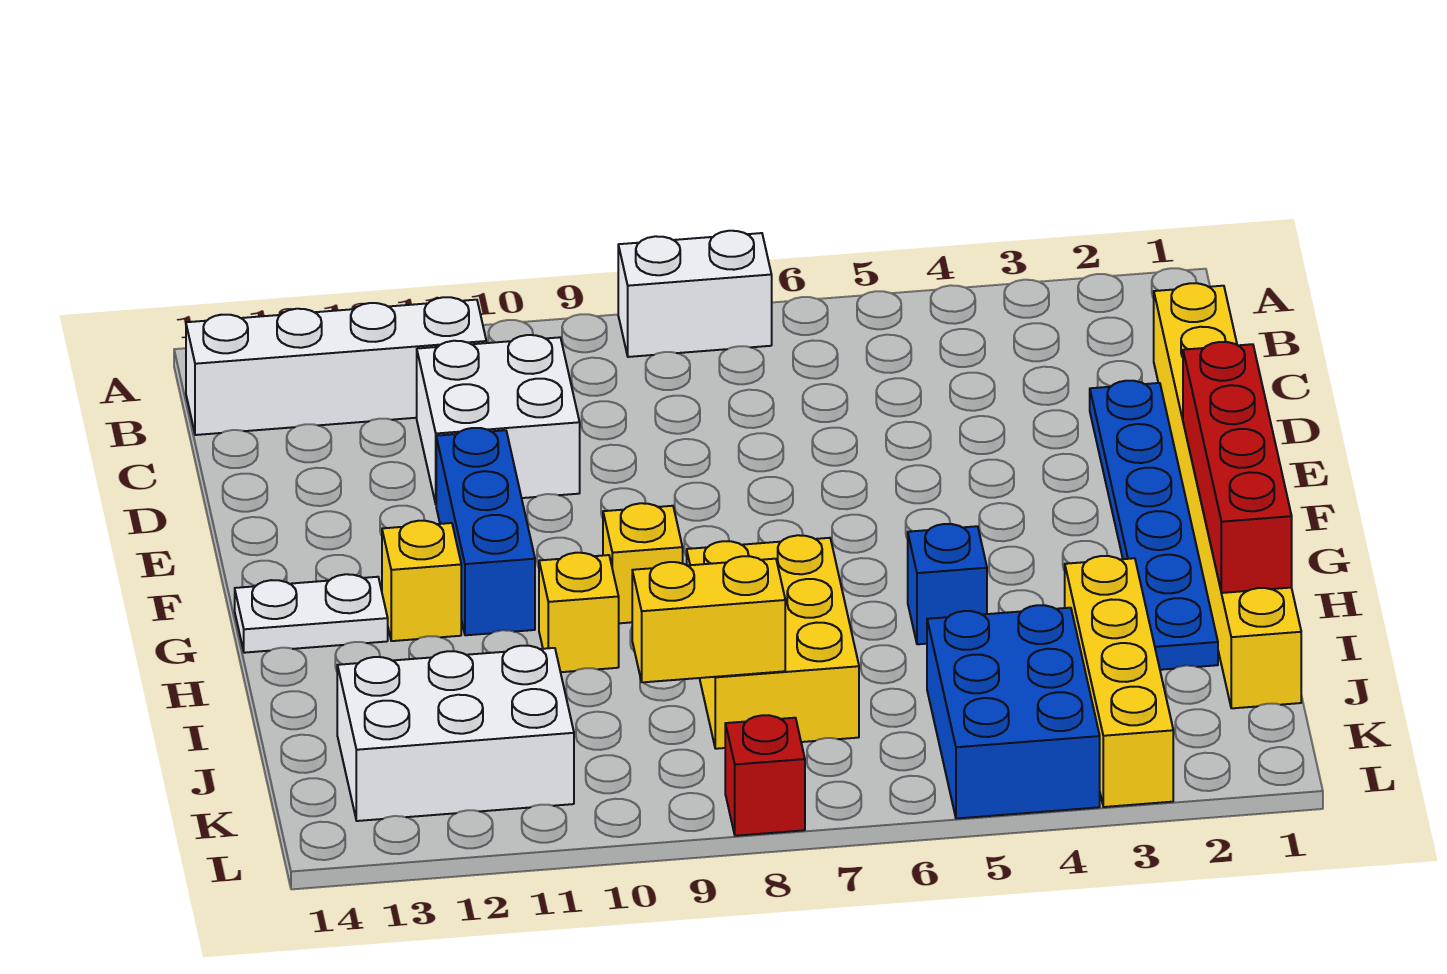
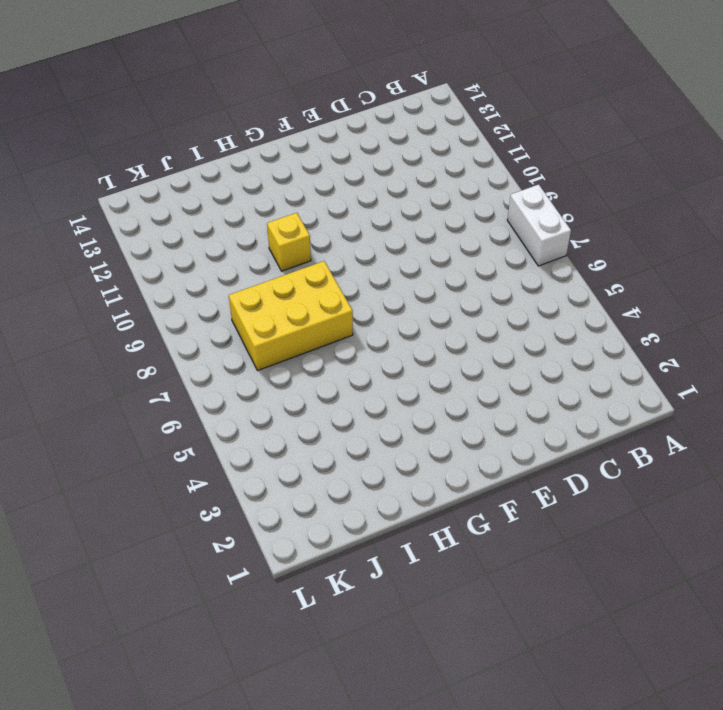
none -> white brick B11:B14 level 1
none -> yellow brick C1:J1 level 1
none -> white brick C10:D11 level 1

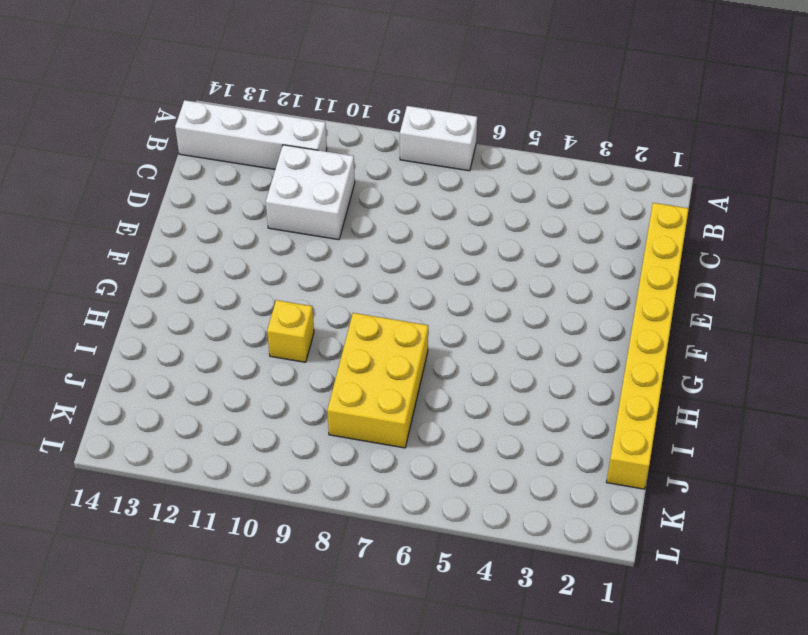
none -> blue plate D2:I2 level 1
none -> blue brick E11:G11 level 1
none -> yellow brick G9 level 1

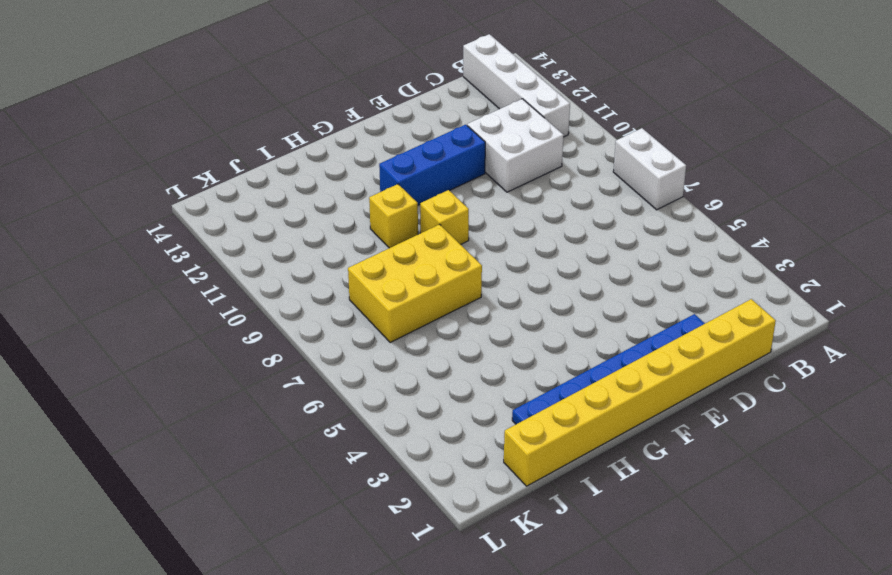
none -> yellow brick G12 level 1
none -> white plate G13:G14 level 1
none -> blue brick H5 level 1

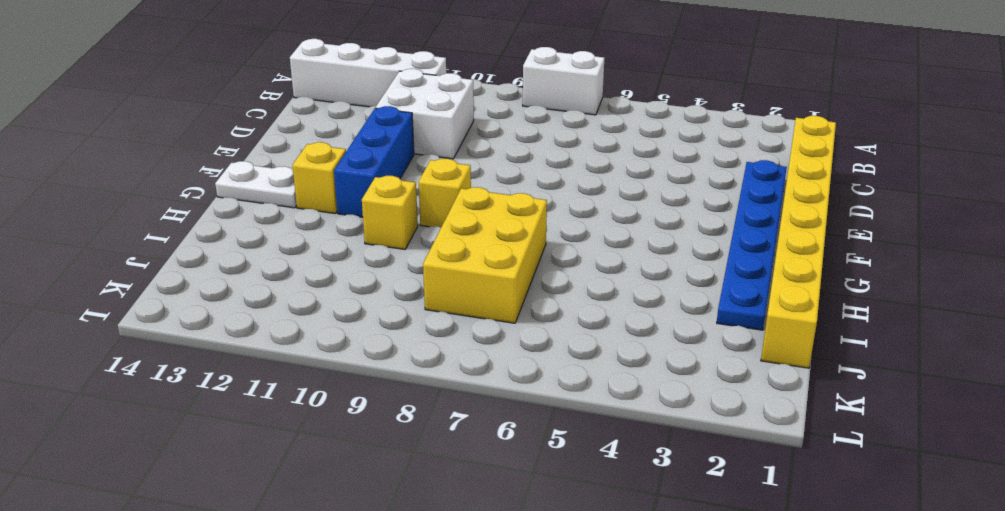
none -> blue brick H5 level 1
none -> yellow brick I3:L3 level 1
none -> blue brick J4:L5 level 1

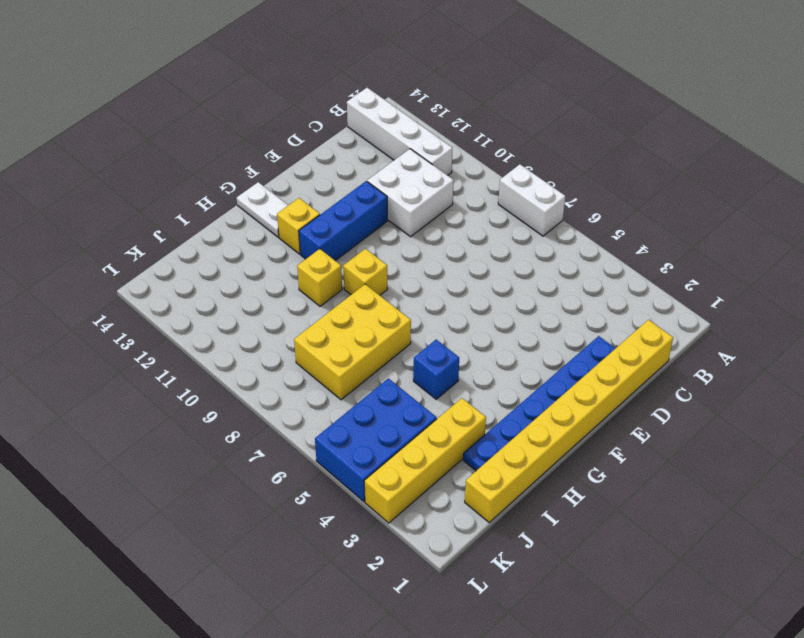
none -> white brick J11:K13 level 1
none -> red brick L8 level 1
none -> red brick F1:I1 level 2

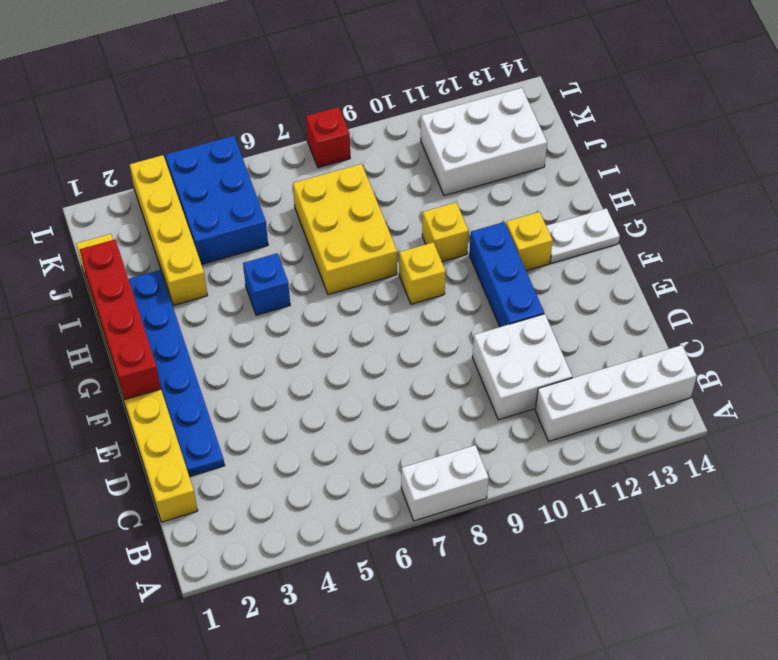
none -> yellow brick J8:J9 level 2

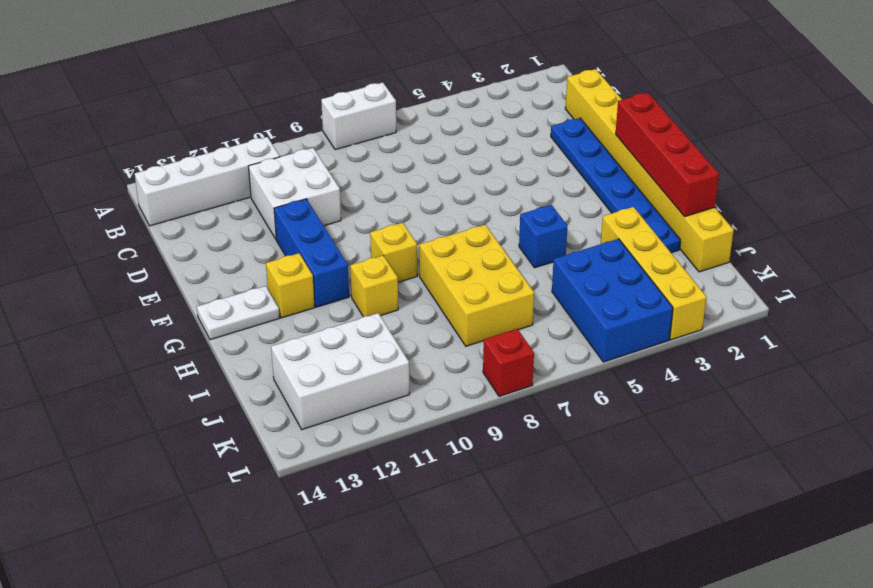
none -> yellow brick J8:J9 level 2

